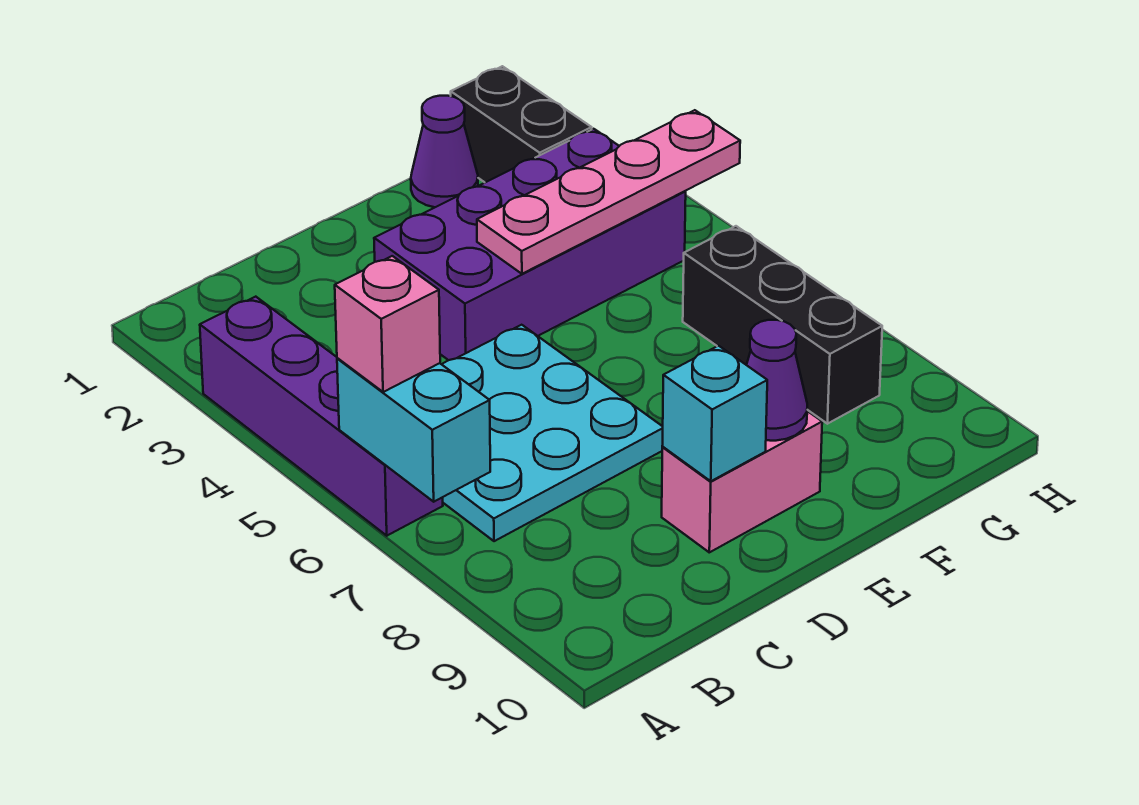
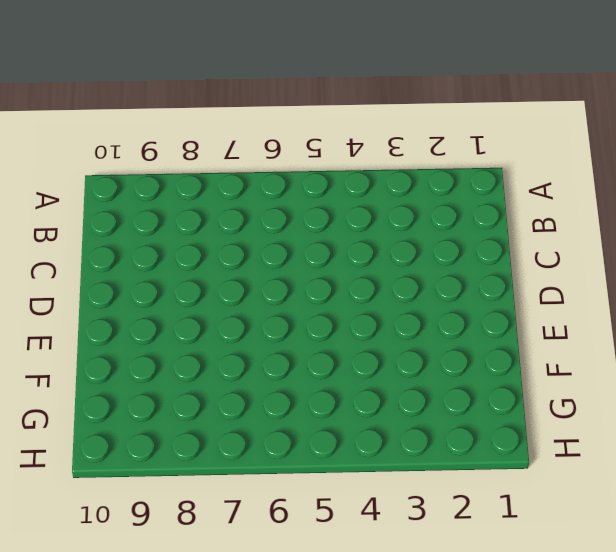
none -> purple brick A3:A6 level 1
none -> cyan plate B5:D7 level 1
none -> purple brick D3:G4 level 1

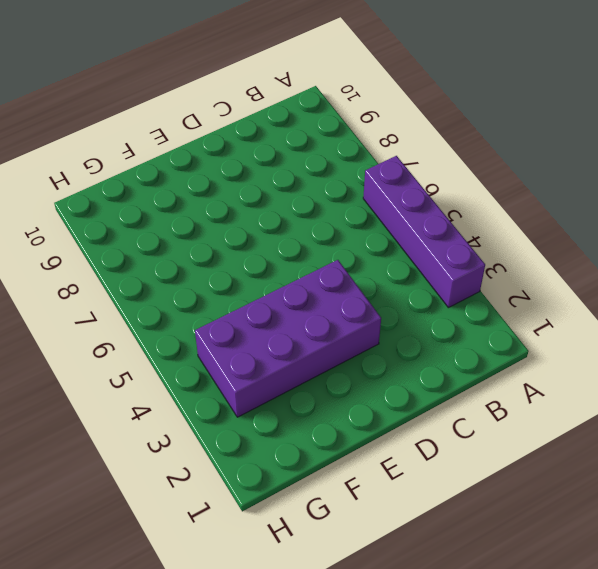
none -> cyan plate B5:D7 level 1
none -> pink brick D9:E9 level 1
none -> purple cone F1 level 1

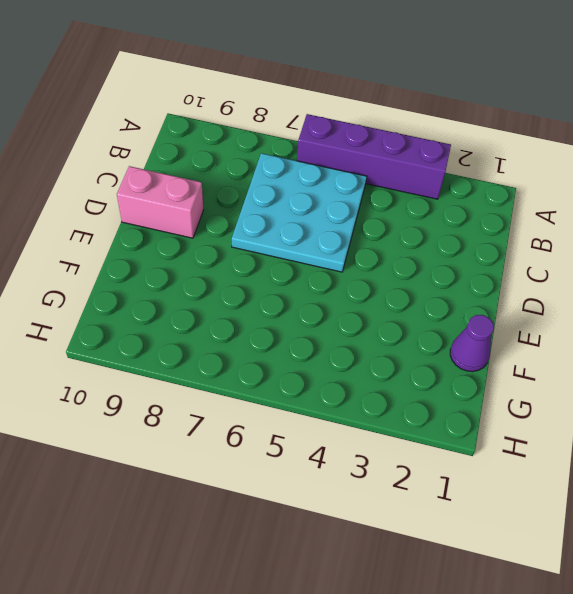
pink brick D9:D10 level 1 -> pink brick D9:E9 level 1
none -> purple brick D3:G4 level 1
none -> black brick G1:G2 level 1
none -> black brick G6:G8 level 1

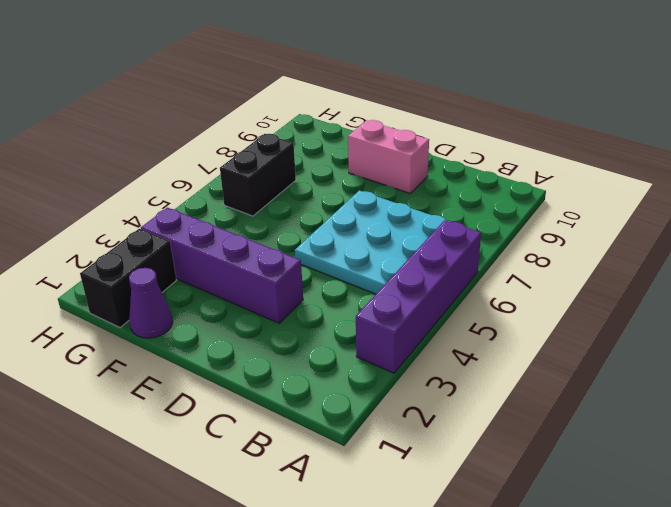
purple brick D3:G3 level 1 -> purple brick D3:G4 level 1
black brick G6:G7 level 1 -> black brick G6:G8 level 1
none -> cyan brick A6:A7 level 2
none -> cyan brick D9 level 2
none -> pink plate E4:H4 level 2

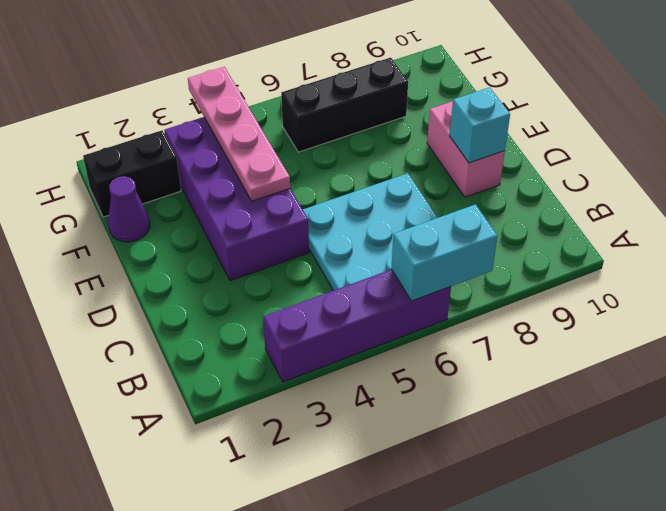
none -> purple cone E9 level 2
none -> pink brick A6 level 3

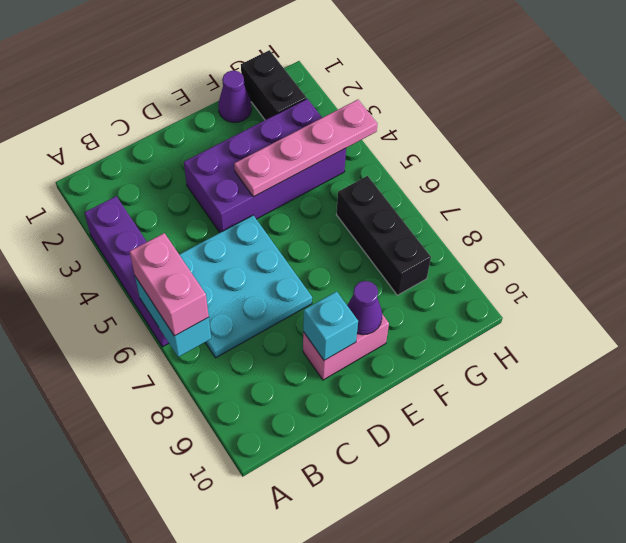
pink brick A6:A7 level 3 -> pink brick A6 level 3

